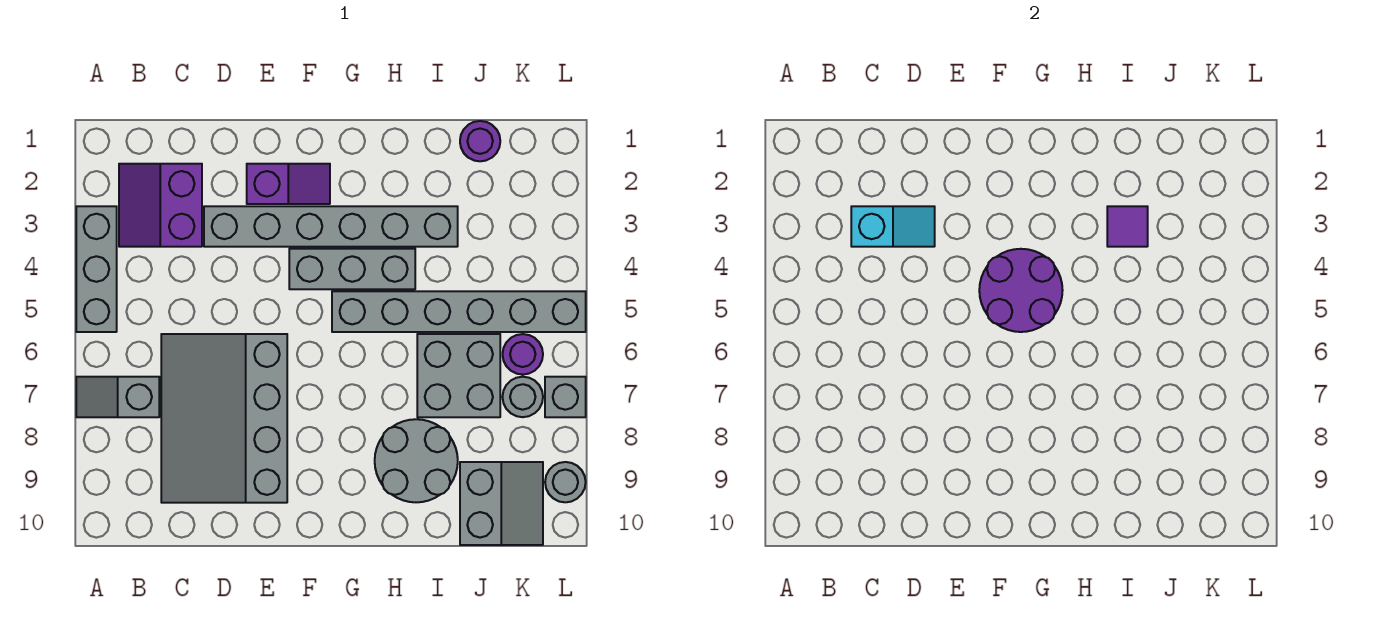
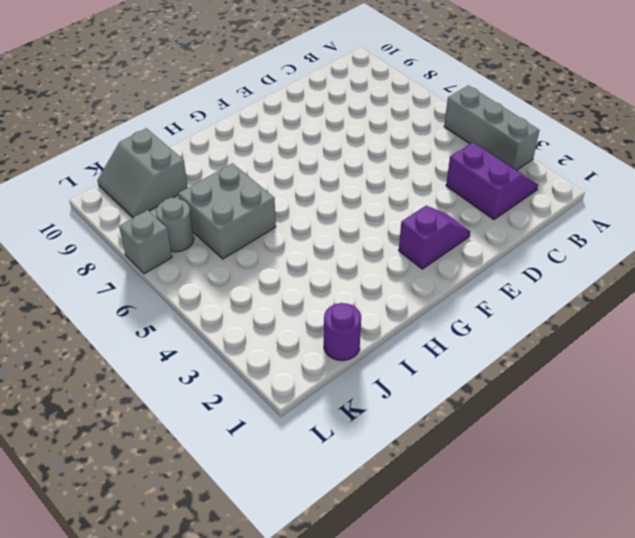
purple slope E2:F2 level 1 top F -> purple slope E2:F2 level 1 top E
none -> grey slope A7:B7 level 1 top B
none -> grey slope C6:E9 level 1 top E
none -> grey brick D3:I3 level 1

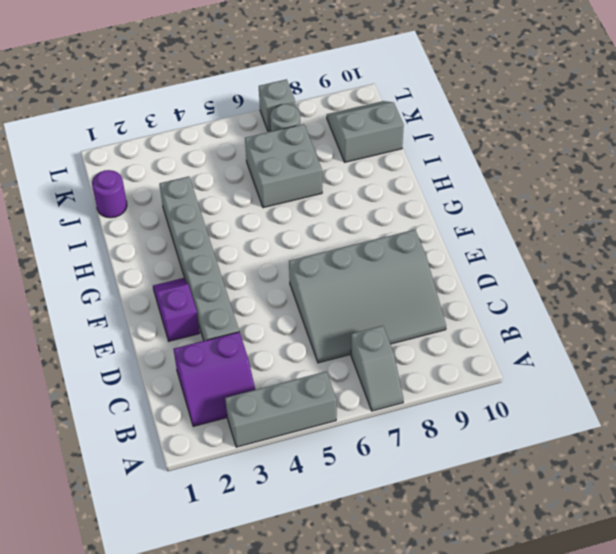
none -> grey brick F4:H4 level 1
none -> grey brick G5:L5 level 1
none -> grey round brick H8:I9 level 1

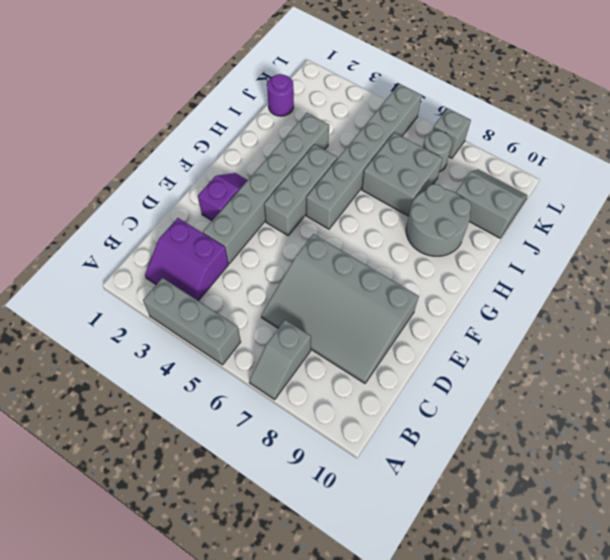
none -> purple round brick K6 level 1
none -> grey round brick L9 level 1
none -> cyan slope C3:D3 level 2 top C

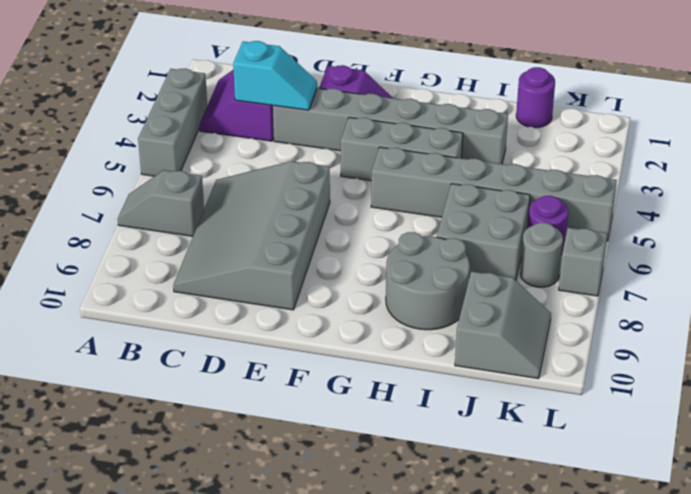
none -> grey round brick L9 level 1
none -> purple round brick F4:G5 level 2
none -> purple tile I3 level 2

